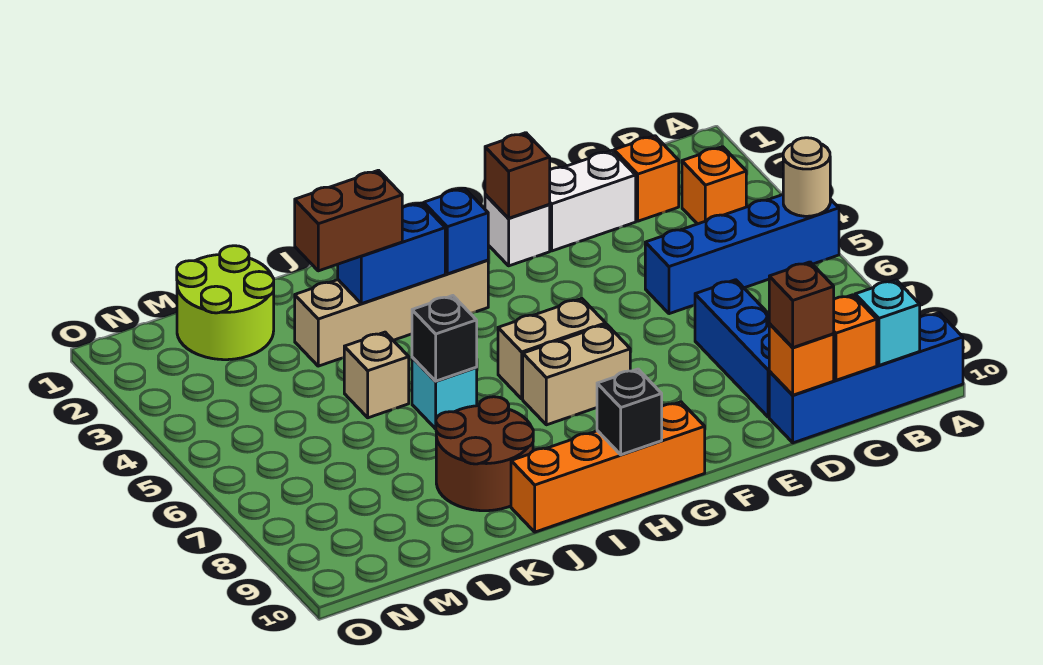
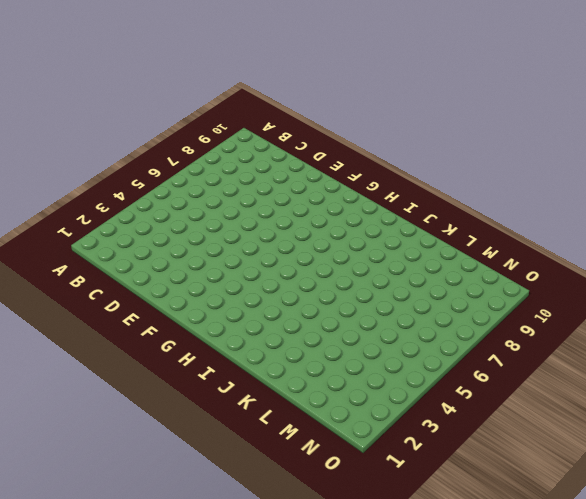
none -> blue brick A5:D5 level 1
none -> blue brick A10:D10 level 1
none -> orange brick B3 level 1

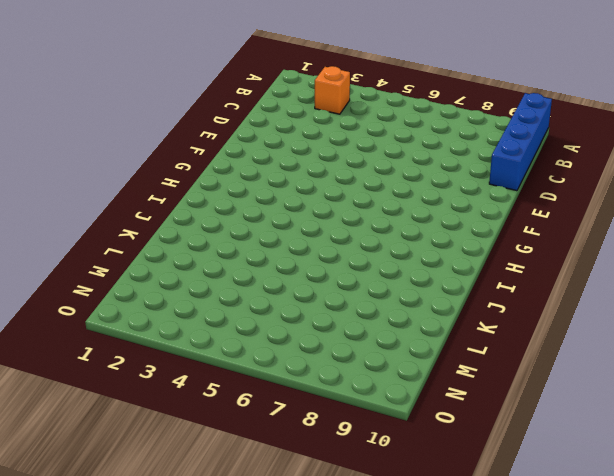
none -> blue brick A5:D5 level 1
none -> orange brick C2 level 1
none -> white brick D2:E2 level 1

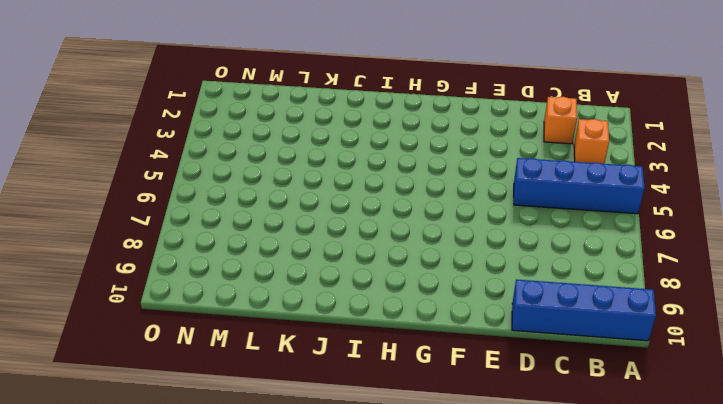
none -> white brick D2:E2 level 1
none -> blue brick D7:D9 level 1
none -> white brick F2 level 1

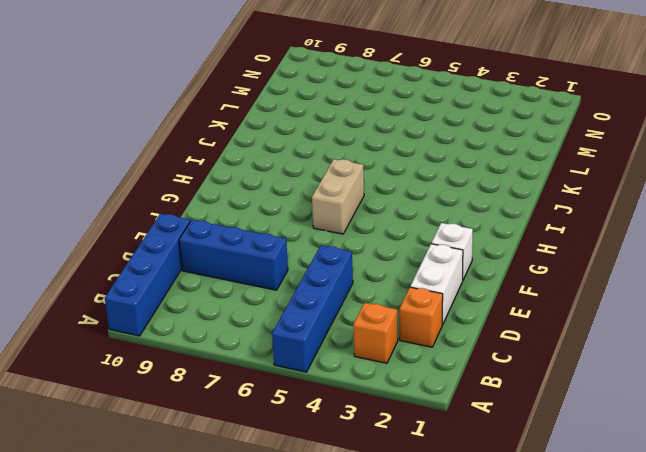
none -> tan brick G7:H7 level 1
none -> orange brick G10:J10 level 1
none -> tan brick H3:K3 level 1

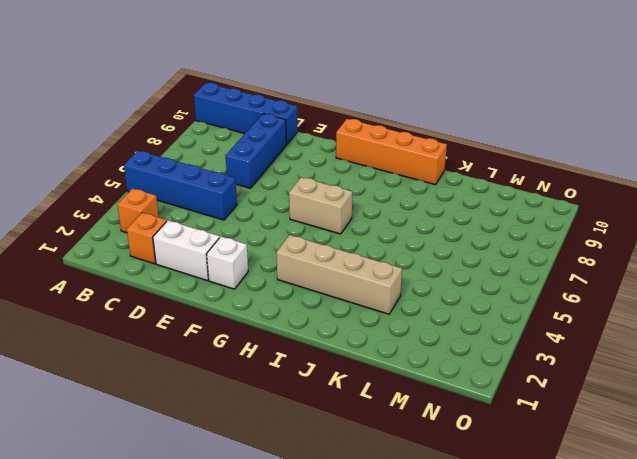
none -> tan brick G7:H7 level 1
none -> cyan brick J6 level 1
none -> brown round brick J8:K9 level 1

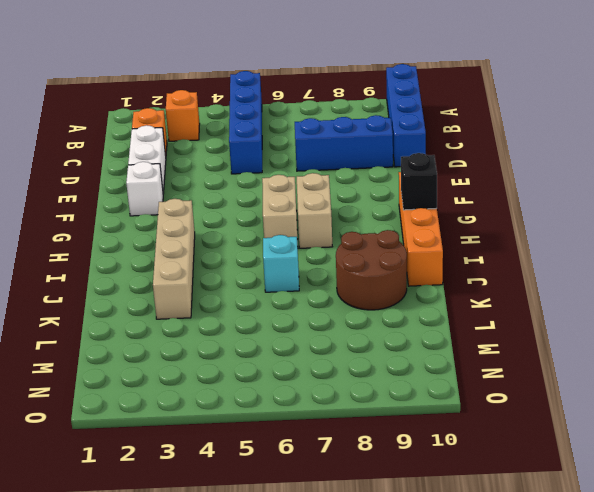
none -> tan brick K5 level 1
none -> lime round brick L1:M2 level 1
none -> tan round brick A5 level 2

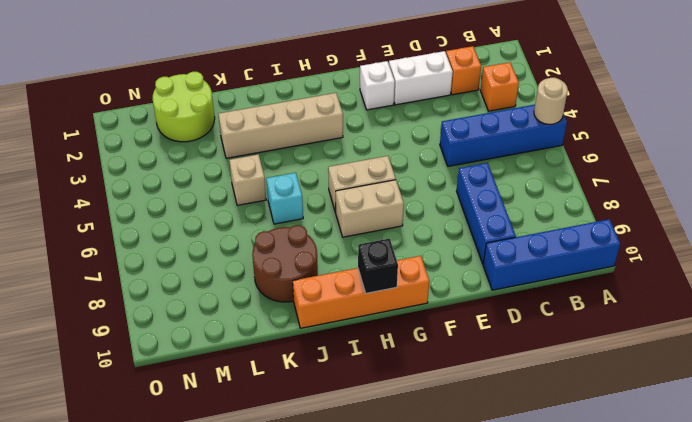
none -> cyan brick B10 level 2
none -> orange brick C10 level 2
none -> orange brick D10 level 2

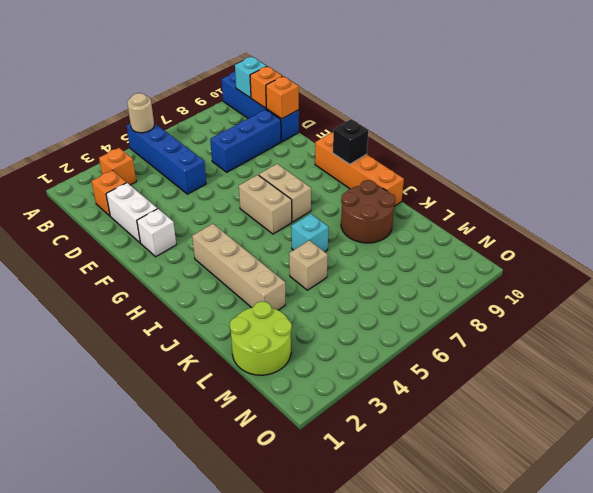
none -> brown brick F2 level 2
none -> blue brick H3 level 2
none -> blue brick I3:J3 level 2

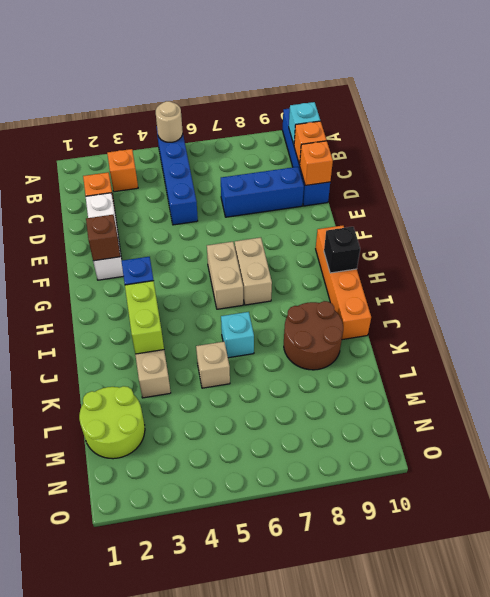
lime brick I3:J3 level 2 -> blue brick I3:J3 level 2
none -> black brick J6 level 2
none -> brown brick D10 level 3
none -> brown brick J3:K3 level 3

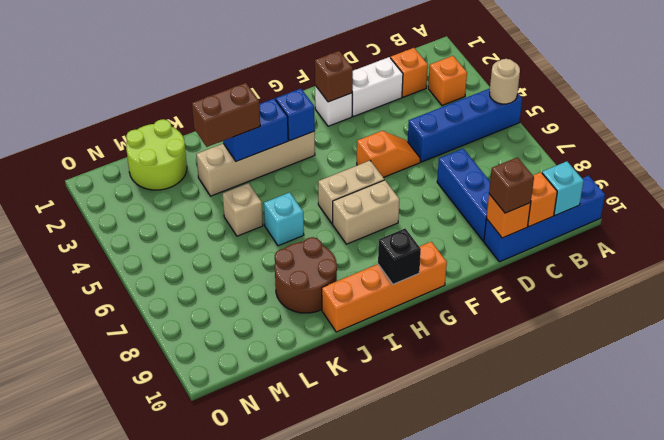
orange slope E5:F5 level 1 top F -> none
none -> black brick J6 level 2

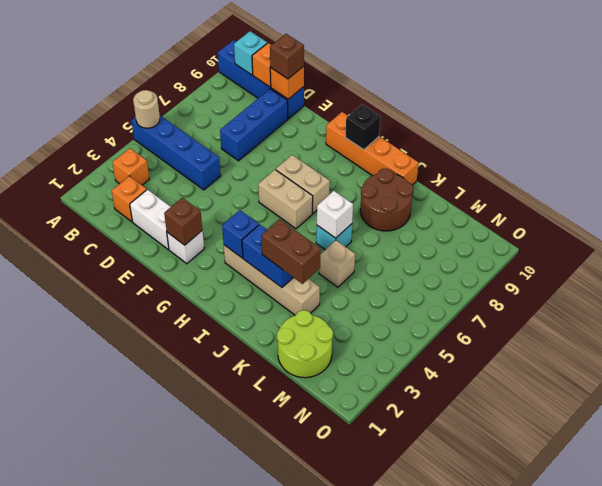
white brick J6 level 2 -> black brick J6 level 2

